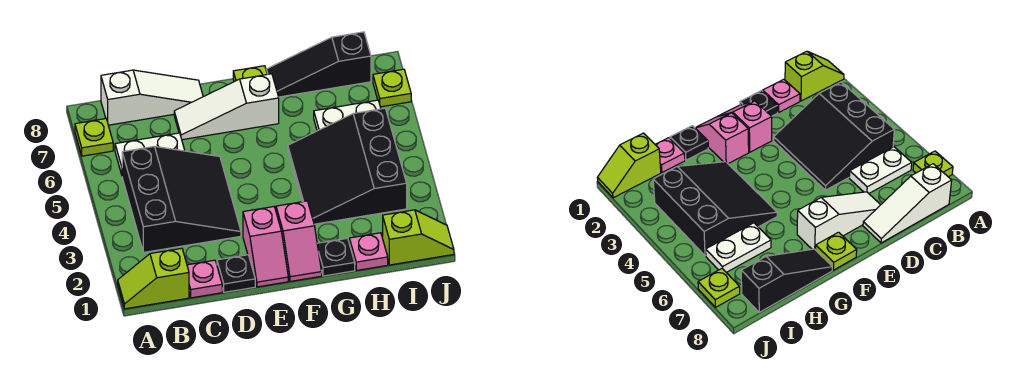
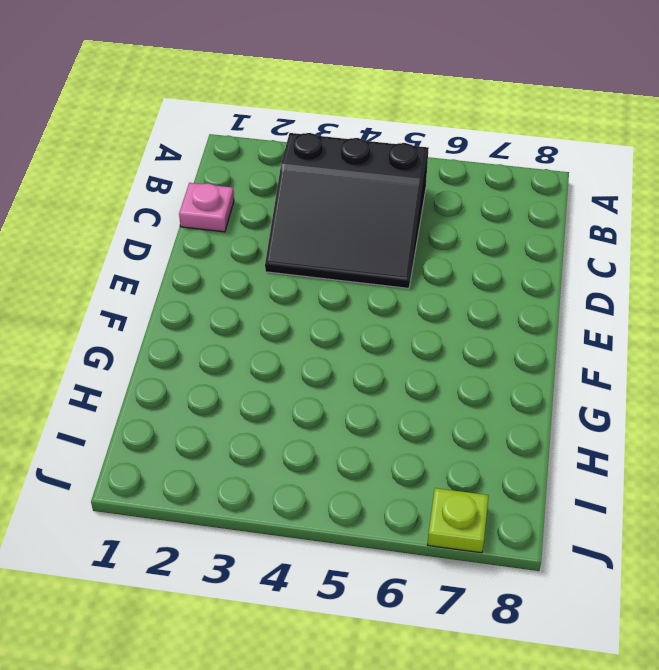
none -> lime slope A1:B1 level 1 top B
none -> lime plate A7 level 1
none -> white plate B6:C6 level 1

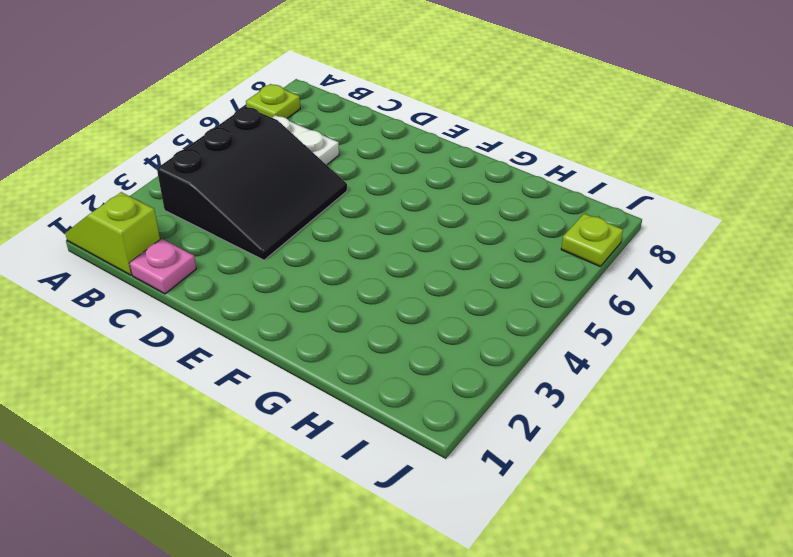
none -> white slope B8:D8 level 1 top B
none -> black plate D1 level 1
none -> white slope D7:F7 level 1 top F

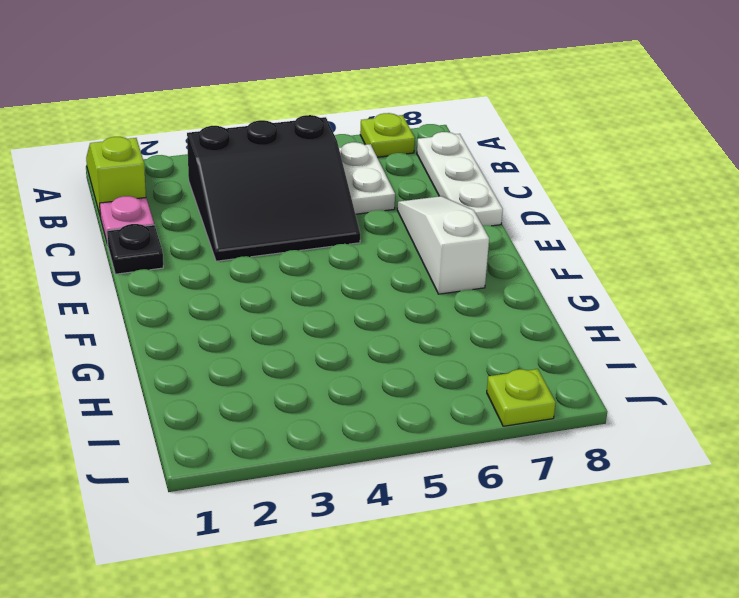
white plate B8:D8 level 1 -> white slope B8:D8 level 1 top B
none -> pink slope E1:E2 level 1 top 2
none -> pink slope F1:F2 level 1 top 2
none -> lime plate F8 level 1

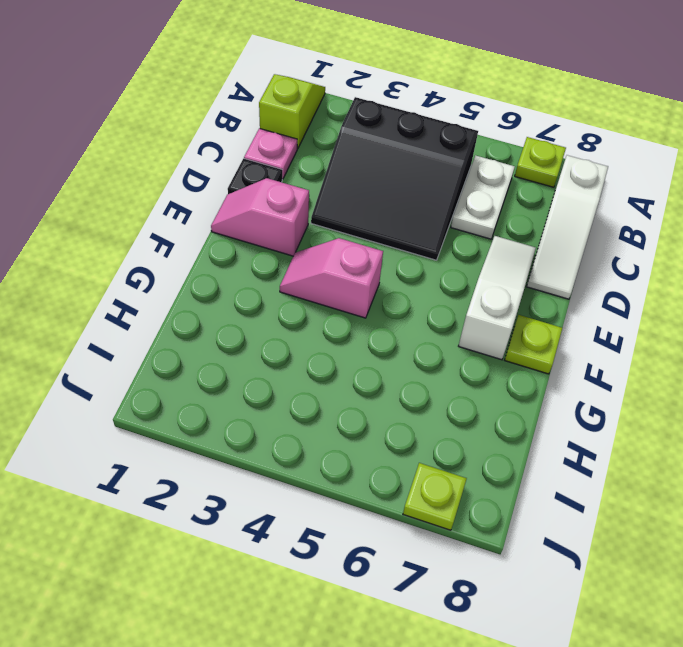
pink slope F3:F4 level 1 top 4 -> pink slope F1:F2 level 1 top 2
none -> black plate G1 level 1
none -> black slope G3:I5 level 1 top I
none -> black slope G8:I8 level 1 top I

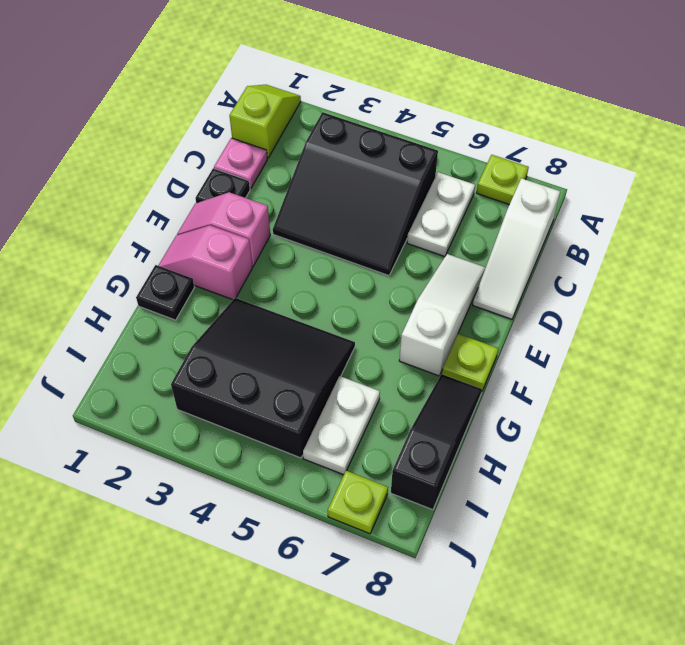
none -> pink plate H1 level 1
none -> lime slope I1:J1 level 1 top I

